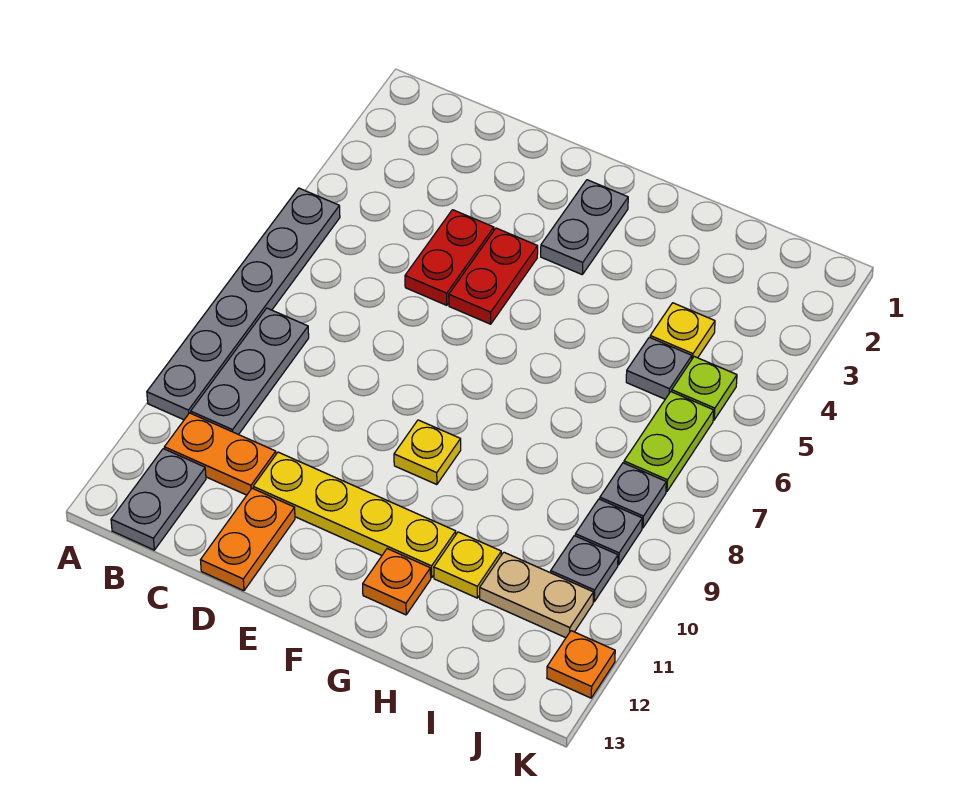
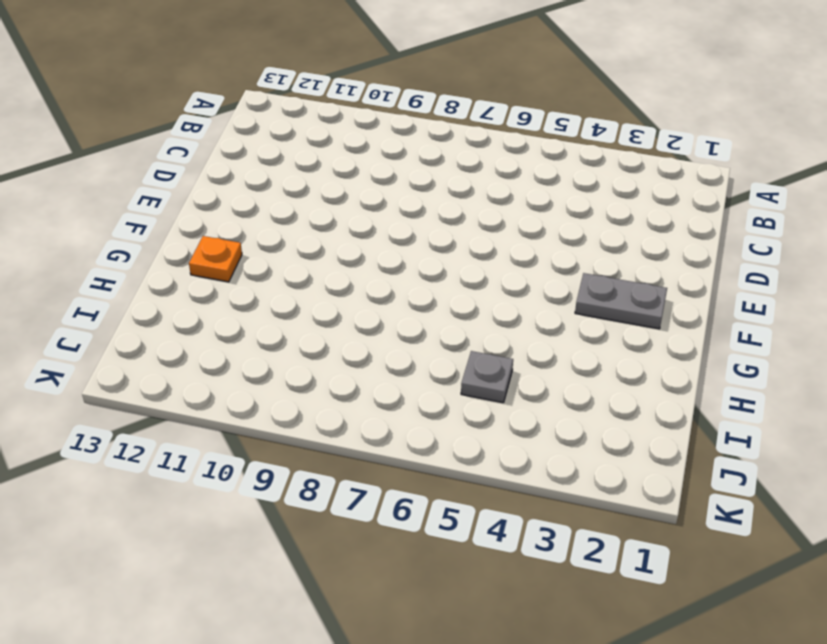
none -> grey plate A5:A10 level 1
none -> grey plate B8:B10 level 1
none -> orange plate B11:C11 level 1

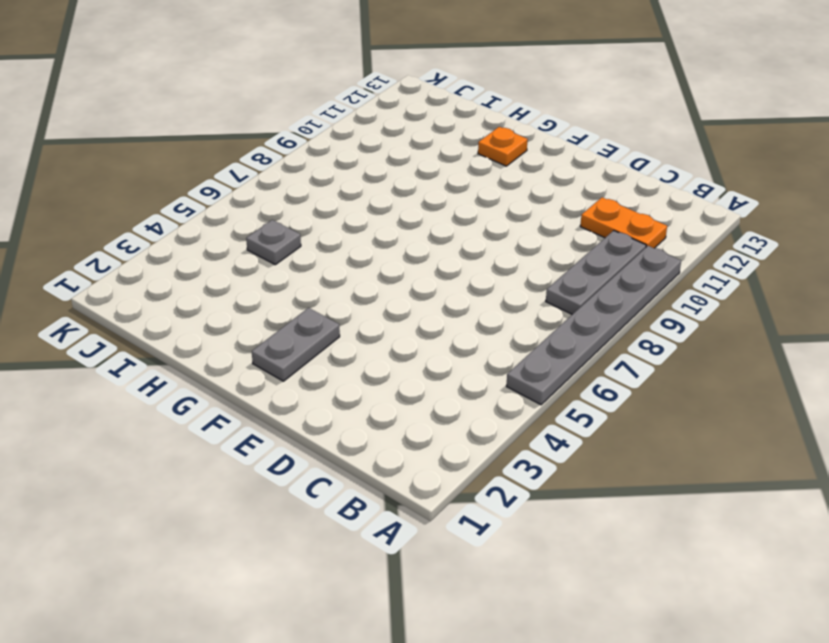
none -> grey plate B12:B13 level 1
none -> red plate D4:D5 level 1
none -> yellow plate D11:G11 level 1

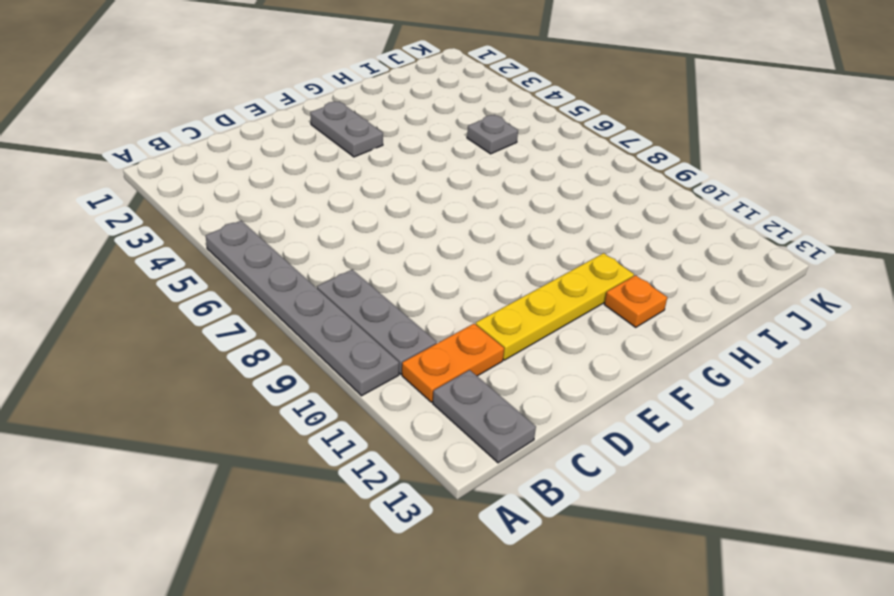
none -> red plate D4:D5 level 1
none -> orange plate D12:D13 level 1
none -> red plate E4:E5 level 1

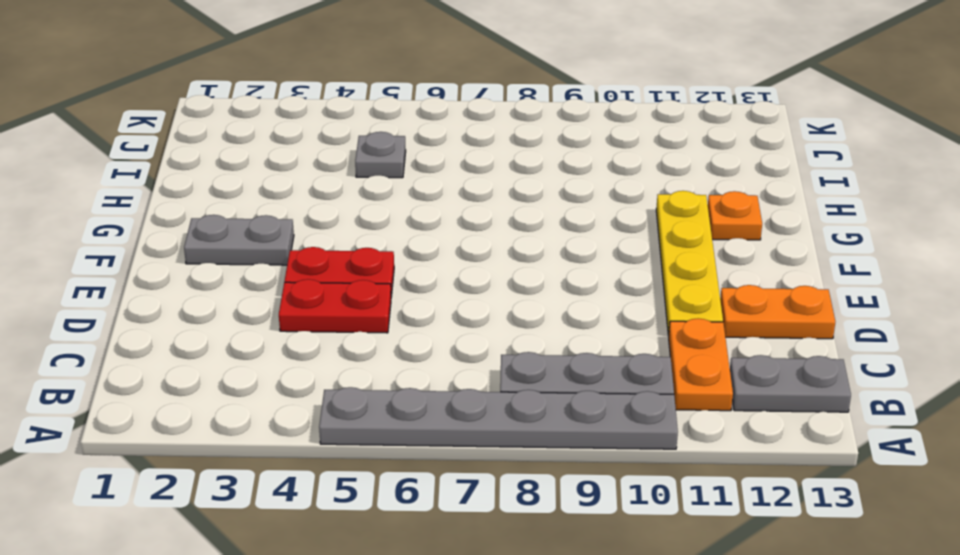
none -> yellow plate F9 level 1
none -> yellow plate H11 level 1
none -> yellow plate I4 level 1

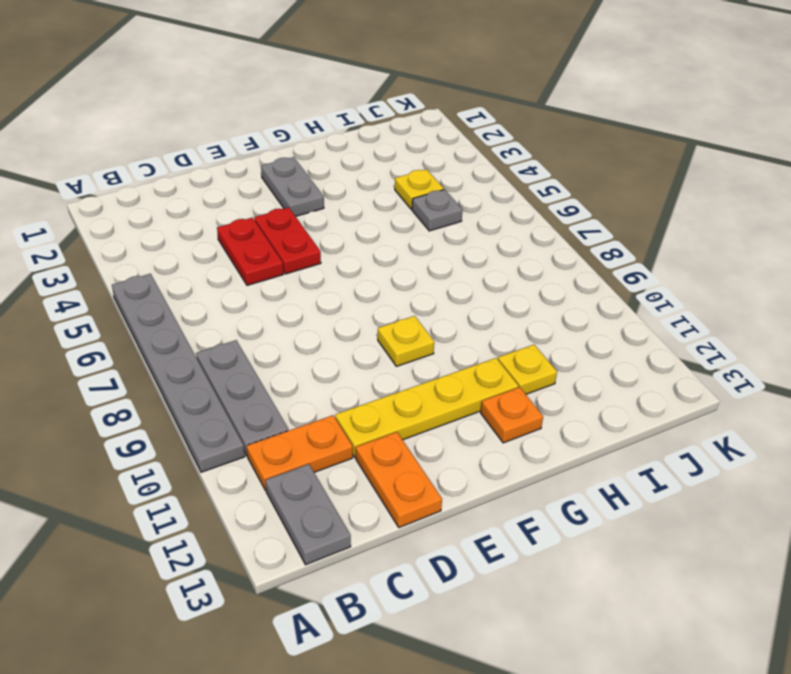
none -> tan plate I11:J11 level 1
none -> lime plate J5 level 1
none -> lime plate J6:J7 level 1

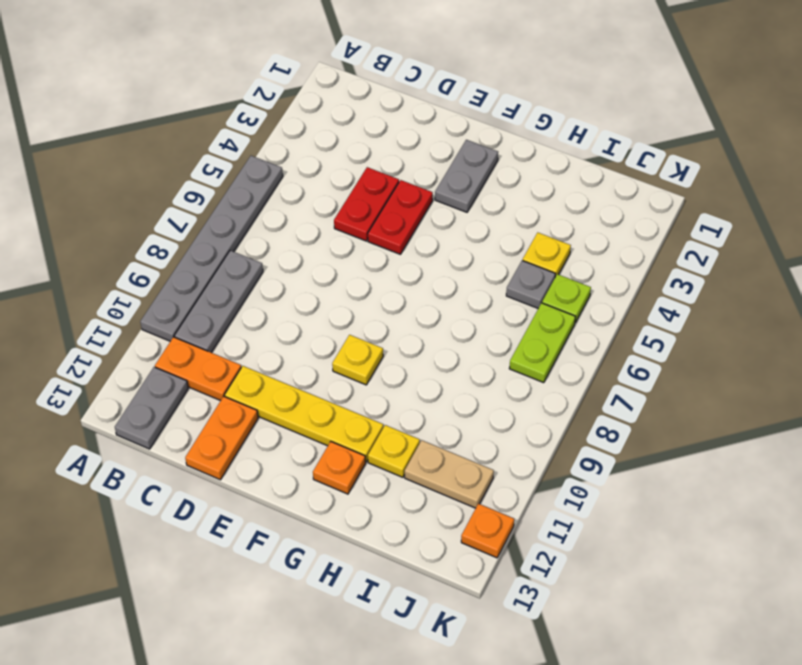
none -> grey plate J8 level 1
none -> grey plate J9 level 1
none -> grey plate J10 level 1

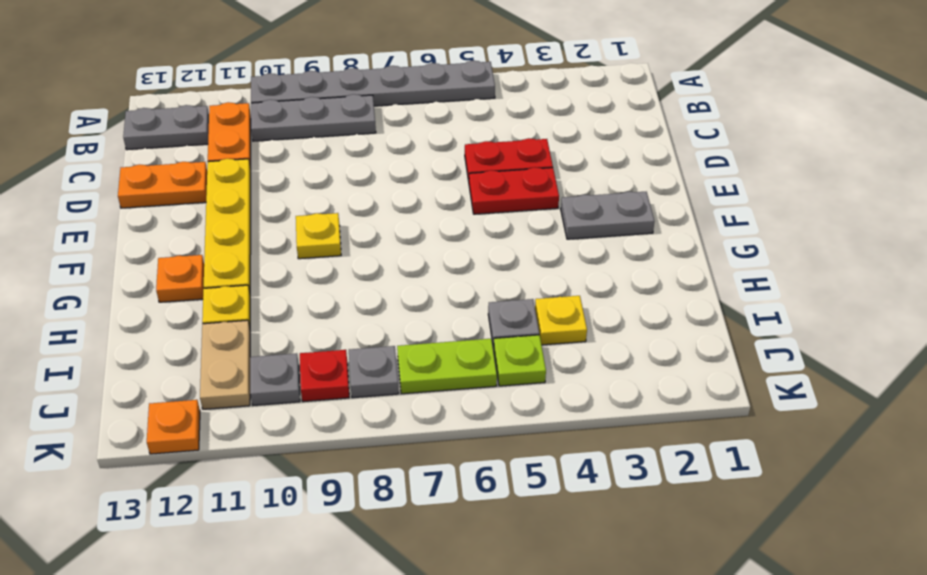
red plate J9 level 1 -> grey plate J9 level 1

